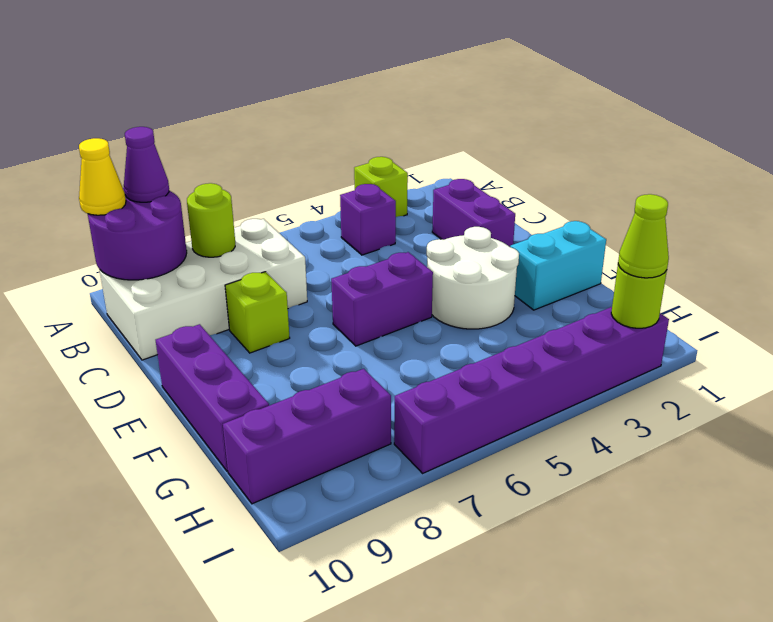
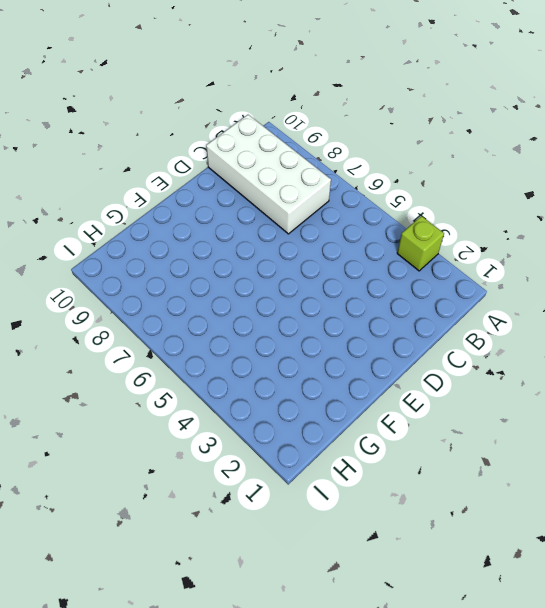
none -> purple brick B4 level 1
none -> purple brick C2:D2 level 1
none -> lime brick D8 level 1

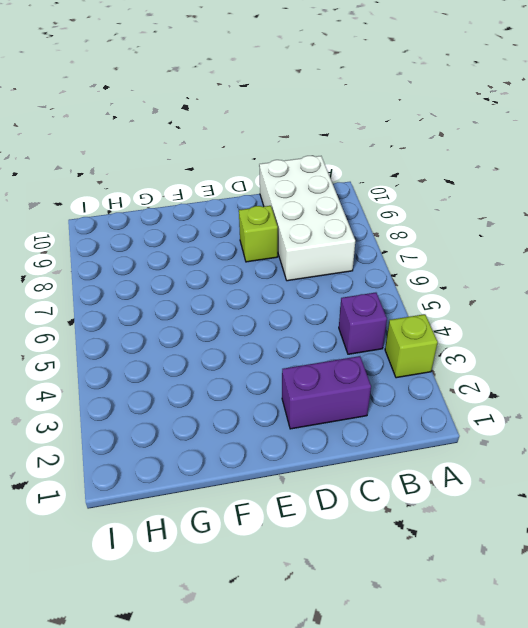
none -> white round brick E3:F4 level 1
none -> purple brick E5:E6 level 1
none -> purple brick E10:G10 level 1

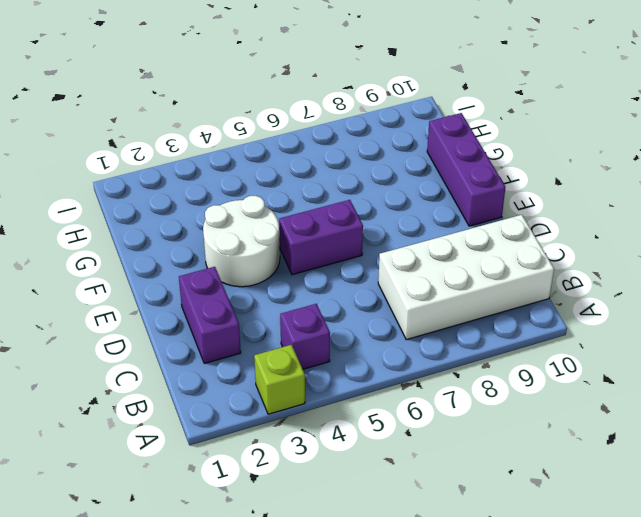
none -> lime brick D8 level 1
none -> cyan brick F1:F2 level 1
none -> purple brick H8:H10 level 1

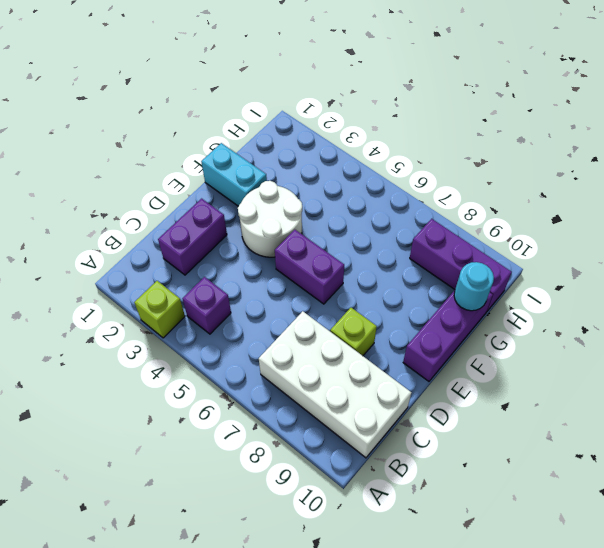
cyan round brick G10 level 2 -> none
none -> purple brick I2:I7 level 1
none -> purple round brick A9:B10 level 2
none -> lime round brick B8 level 2

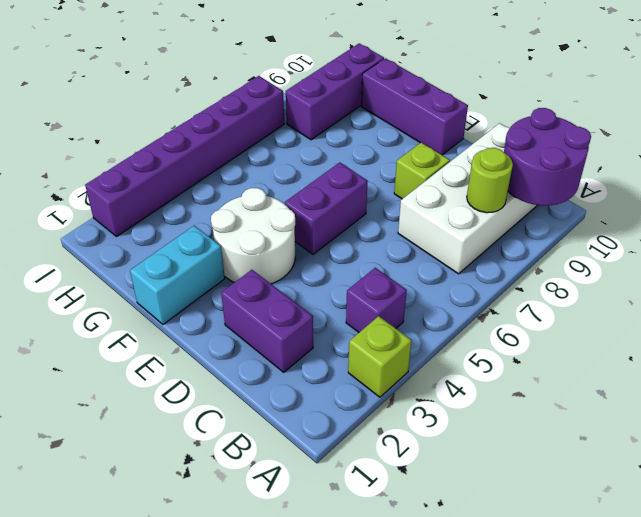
none -> lime round brick I2 level 2
none -> purple cone A9 level 3
none -> yellow cone A10 level 3

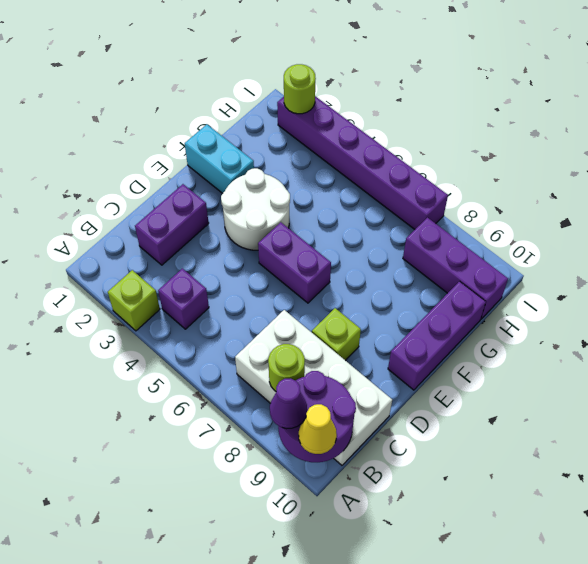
none -> lime cone I2 level 3

